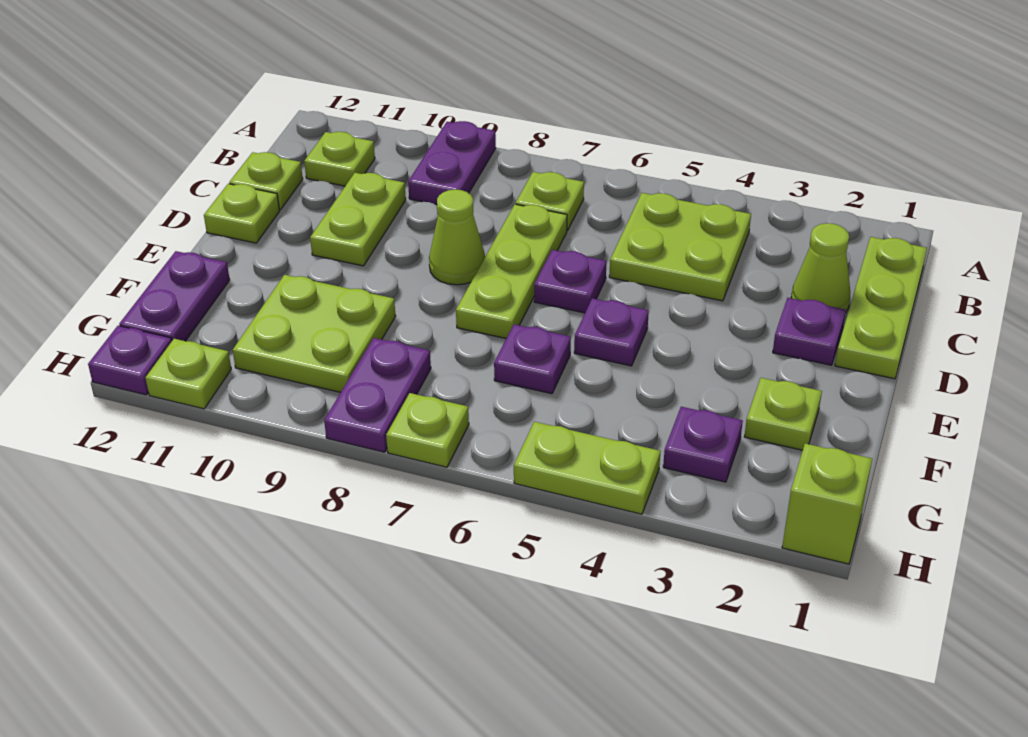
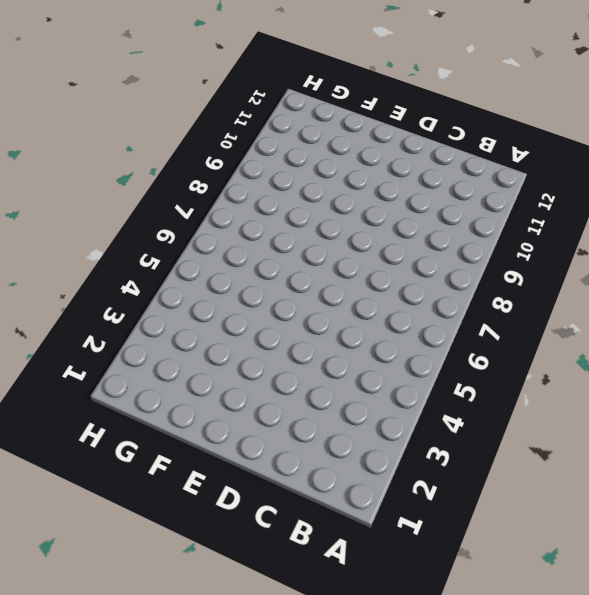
none -> purple plate A9:B9 level 1
none -> lime plate B1:D1 level 1
none -> lime plate B4:C5 level 1

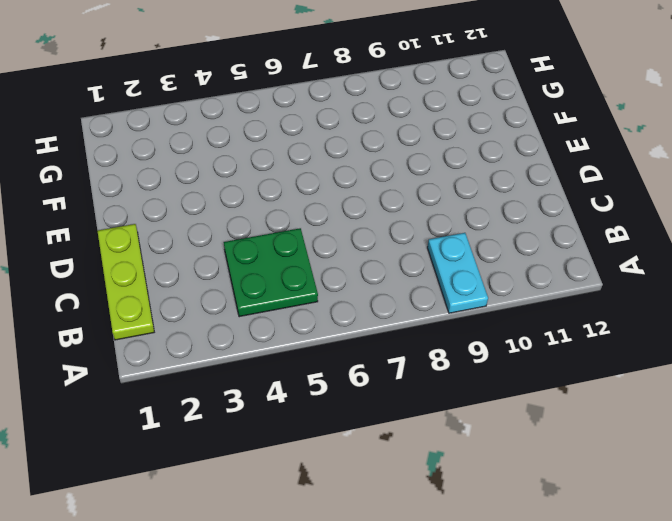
cyan plate A9:B9 level 1 -> purple plate A9:B9 level 1
green plate B4:C5 level 1 -> lime plate B4:C5 level 1
none -> lime plate B7 level 1
none -> lime plate B11 level 1
none -> lime cone C2 level 1

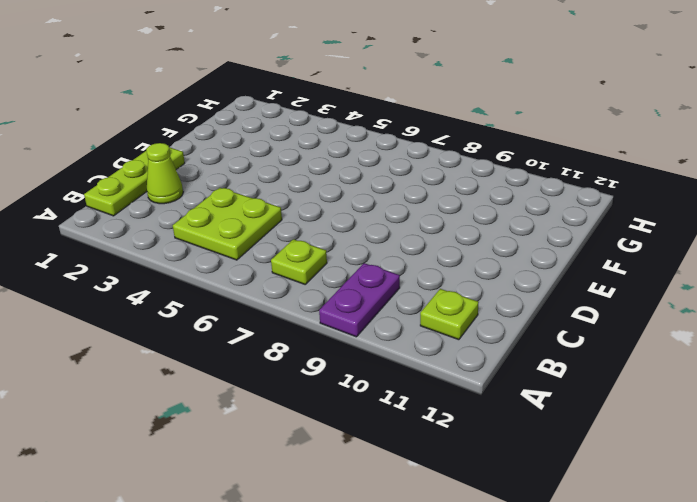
none -> lime plate C7:E7 level 1
none -> lime plate C10:D10 level 1
none -> lime plate C12 level 1

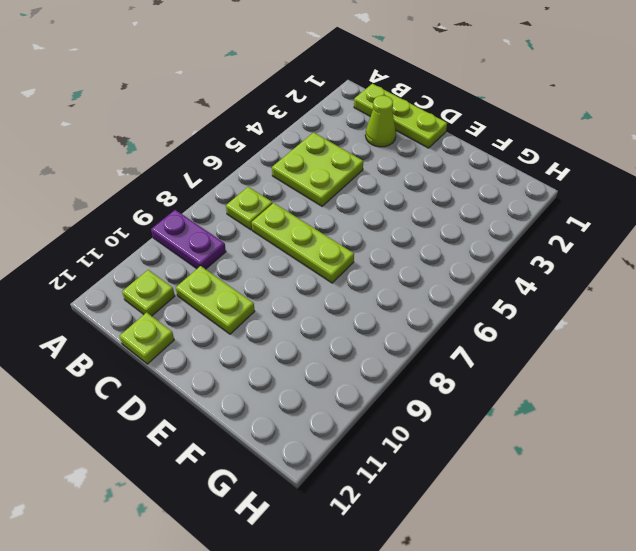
none -> purple plate D2 level 1
none -> purple plate D6 level 1
none -> lime cone D8 level 1

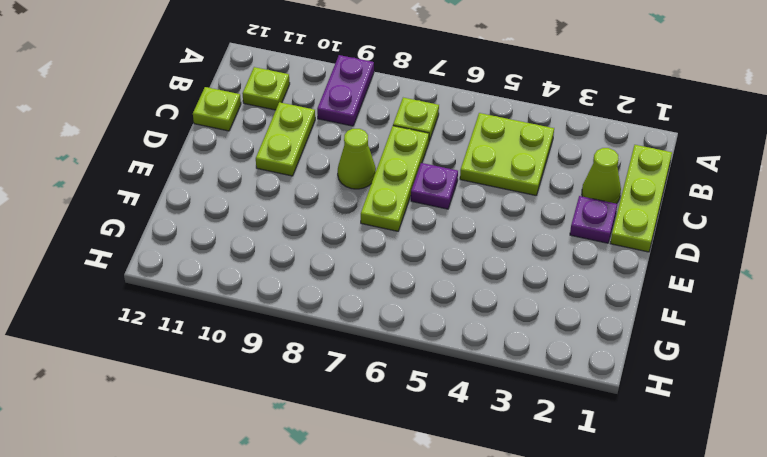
none -> lime plate D12 level 1
none -> purple plate E5 level 1
none -> lime plate F2 level 1

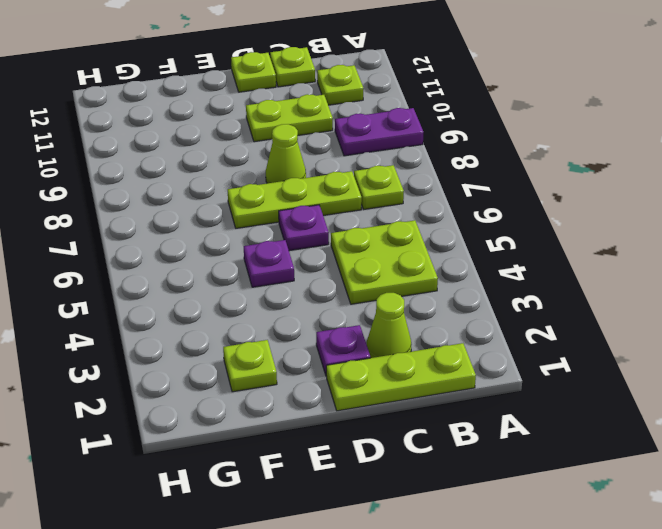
none -> purple plate F6 level 1
none -> lime plate F9:G10 level 1
none -> purple plate F12:G12 level 1

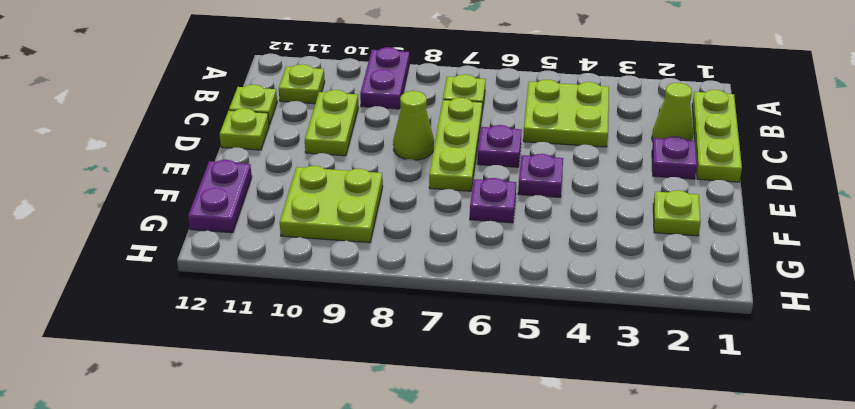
none -> purple plate G3 level 1
none -> purple plate G8:H8 level 1
none -> lime brick H1 level 1

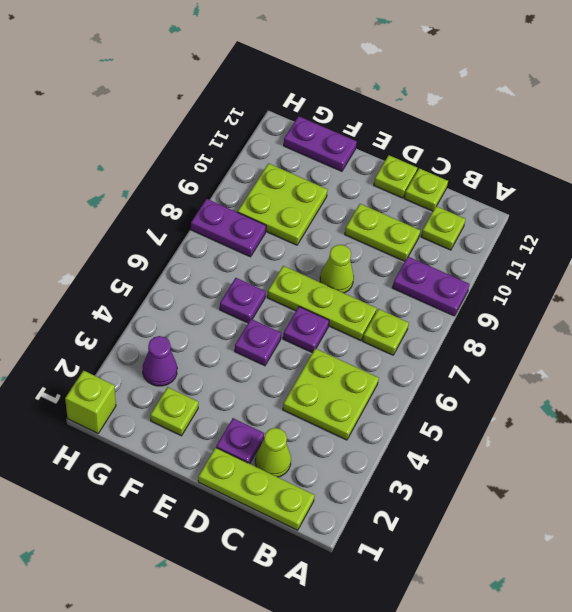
purple cone G3 level 1 -> purple plate G3 level 1
none -> lime plate H4:H5 level 1
none -> lime plate H7 level 1
none -> lime plate H11 level 1

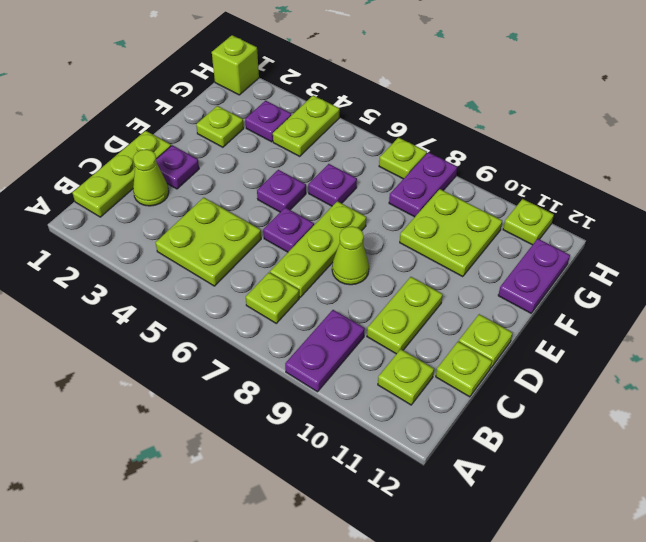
lime plate G4:H4 level 1 -> lime plate H4:H5 level 1
none -> purple plate H12 level 1

